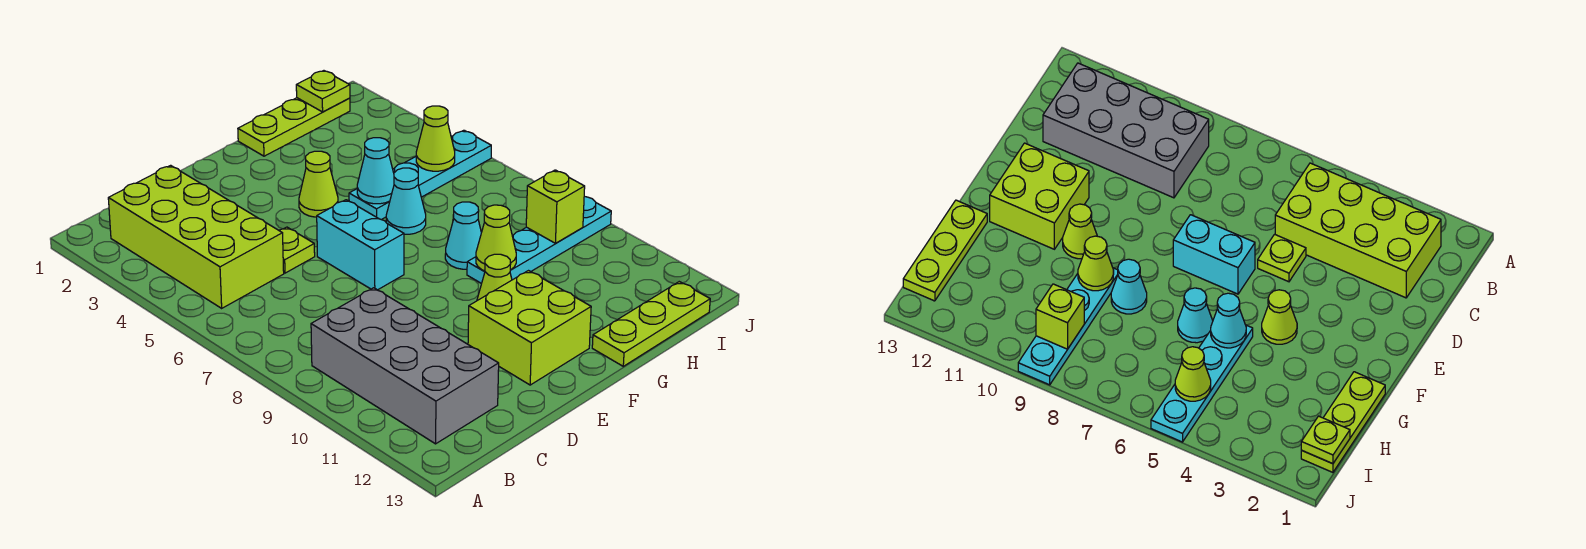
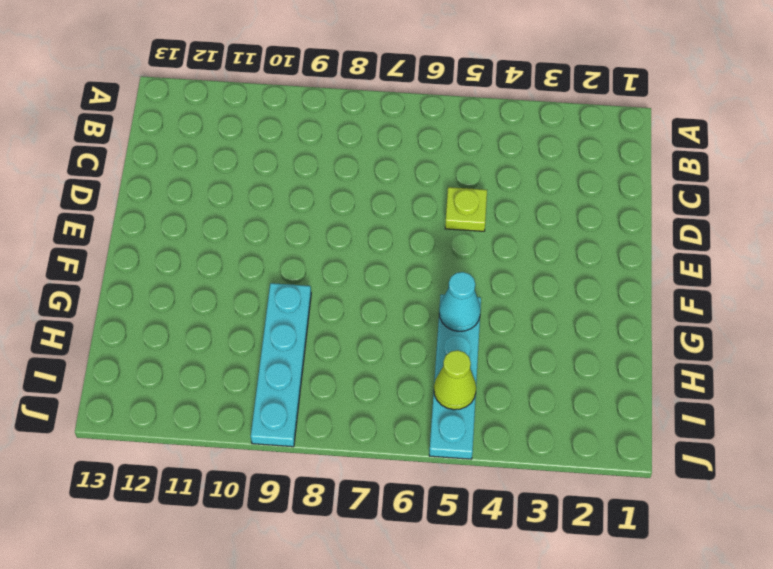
none -> lime brick B2:C5 level 1
none -> grey brick B9:C12 level 1
none -> cyan brick E6:E7 level 1

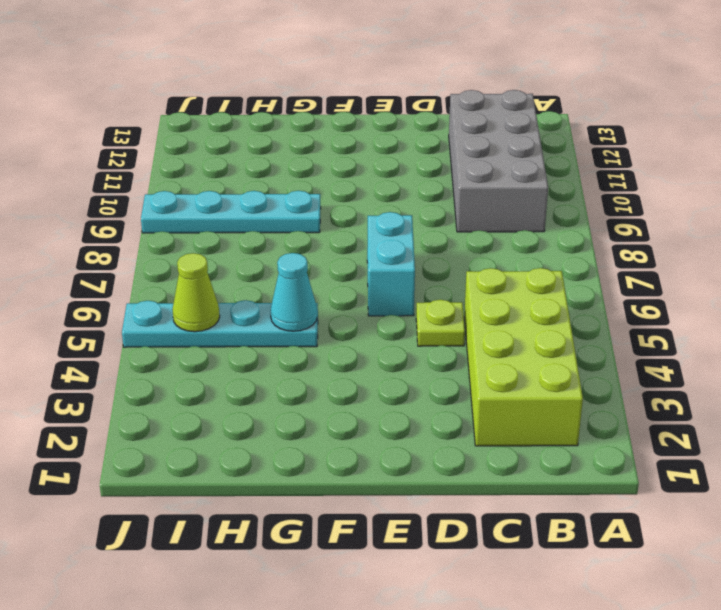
none -> lime brick E11:F12 level 1
none -> lime cone F4 level 1
none -> lime cone F10 level 1

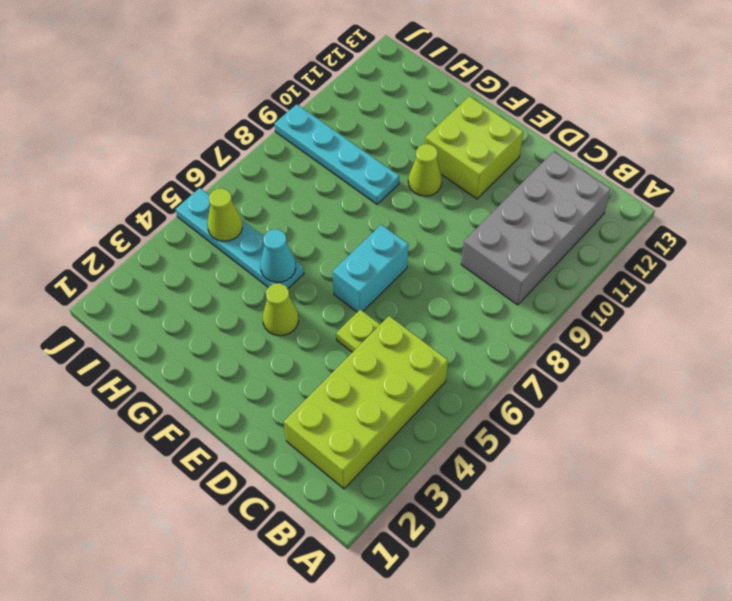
none -> lime plate G1:I1 level 1
none -> cyan cone G6 level 1
none -> cyan cone G8 level 1

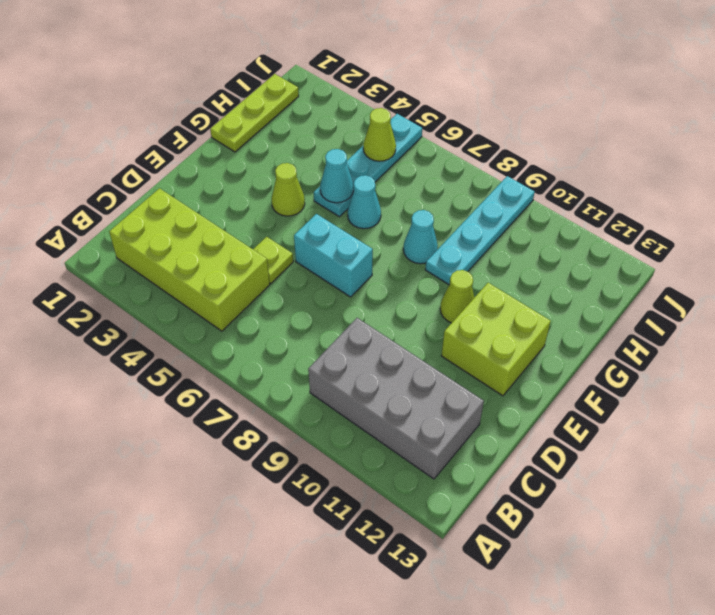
none -> lime plate G13:I13 level 1
none -> lime cone G9 level 2
none -> lime plate I1 level 2

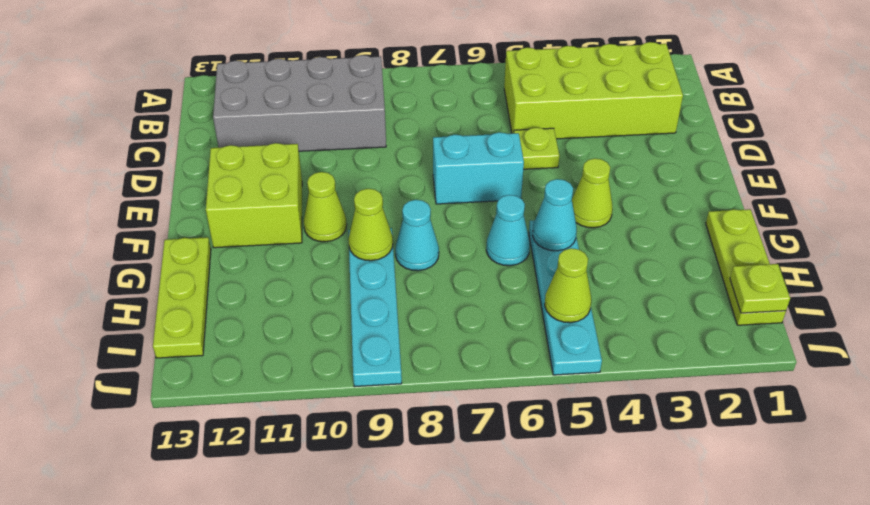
none -> lime brick I9 level 2

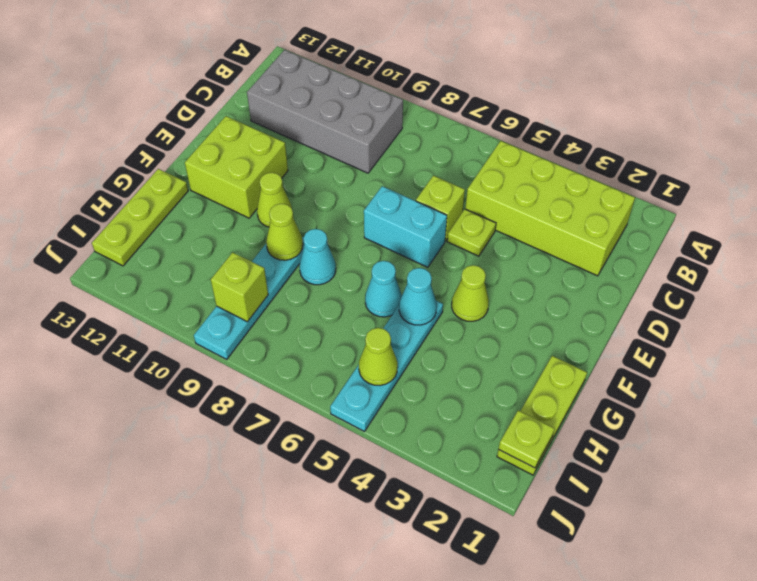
lime brick D6 level 1 -> none

